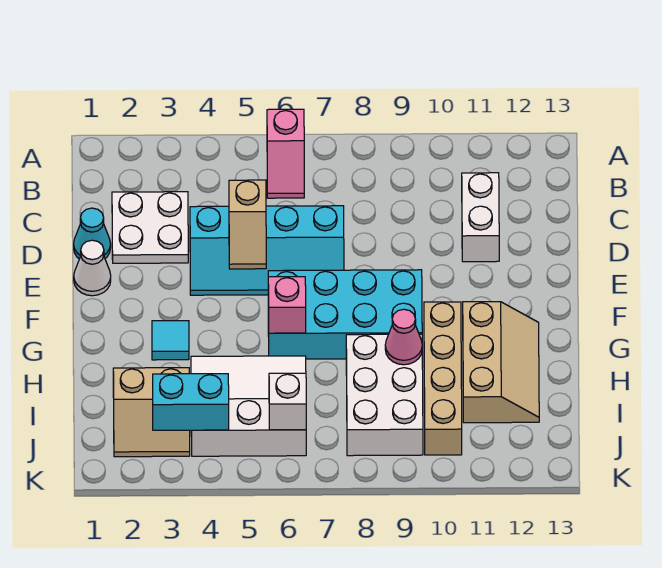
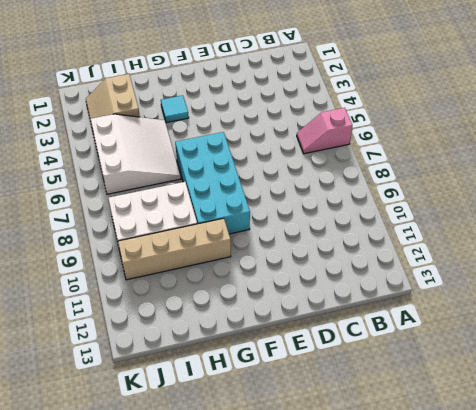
none -> white plate C2:D3 level 1
none -> white brick C11:D11 level 1
none -> cyan cone D1 level 1

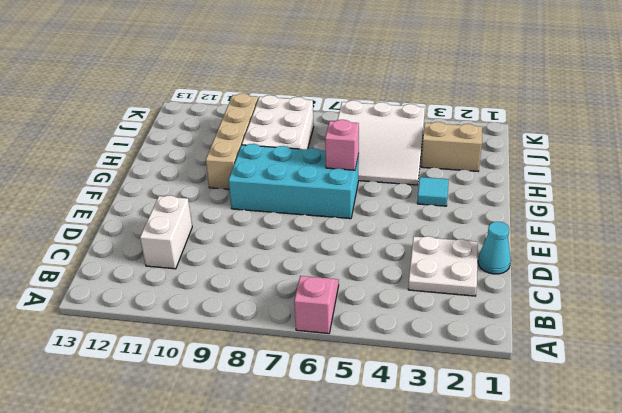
none -> cyan slope D4:E7 level 1 top D
none -> white cone E1 level 1
none -> tan slope G11:I12 level 1 top 11

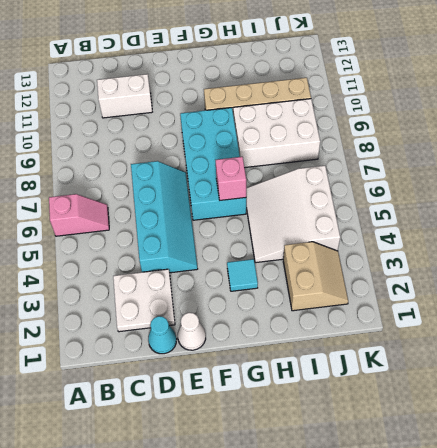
none -> tan slope G11:I12 level 1 top 11
none -> tan slope D5:E5 level 2 top D
none -> pink cone H9 level 2

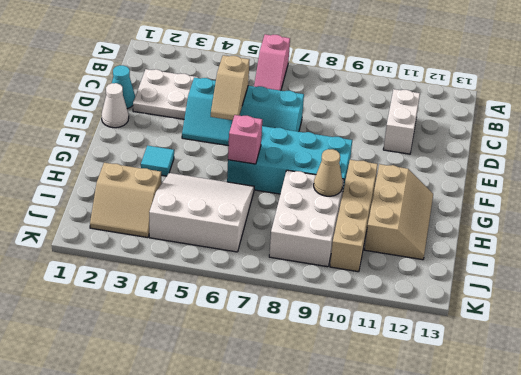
tan cone H9 level 2 -> pink cone H9 level 2
none -> cyan brick J3:J4 level 2
none -> white brick J6 level 2

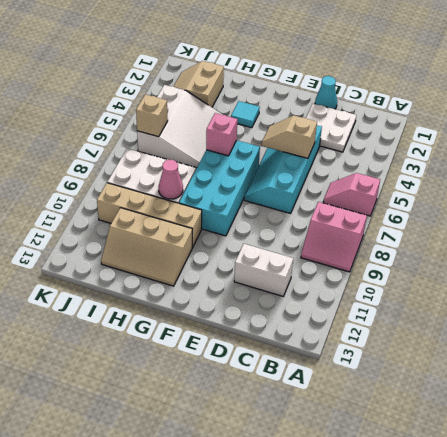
pink slope A8:B9 level 1 top 8 -> none
tan brick J6 level 2 -> white brick J6 level 2
none -> white cone E1 level 1
none -> cyan brick J3:J4 level 2

